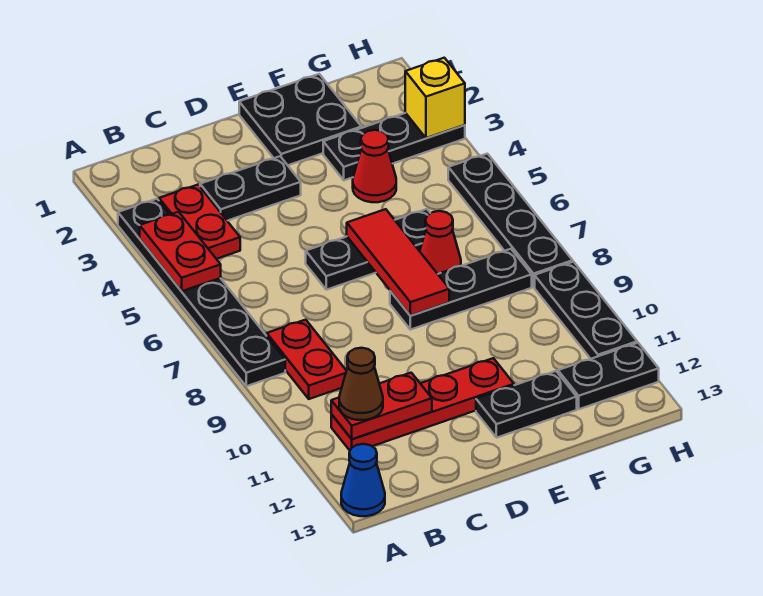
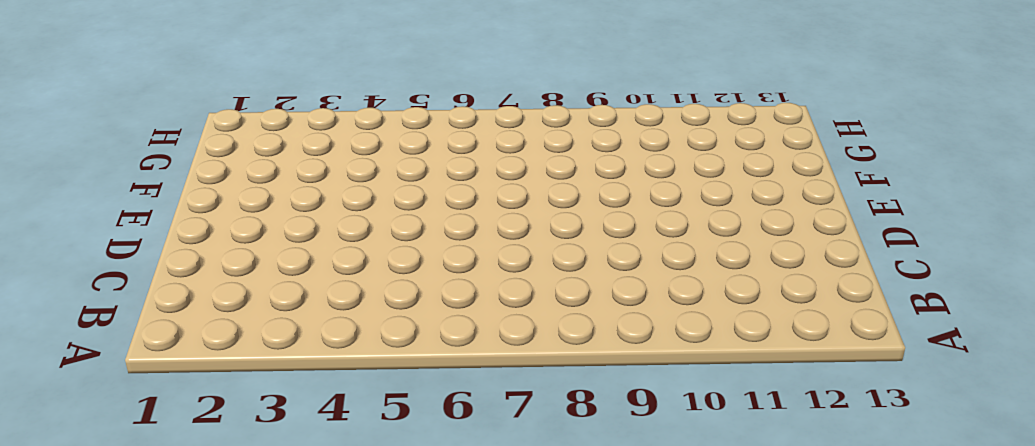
none -> black plate A3:A8 level 1
none -> blue cone A13 level 1
none -> red plate B3:B4 level 1

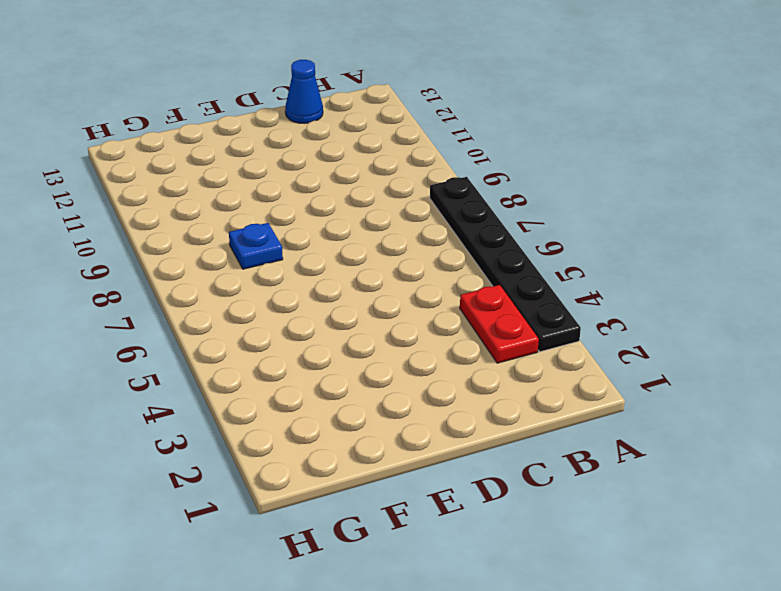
blue cone C13 level 1 -> blue cone A13 level 1
blue plate F8 level 1 -> black plate E8:G8 level 1
none -> red plate B8:B9 level 1
none -> red plate B11:E11 level 1
none -> black plate C3:D3 level 1

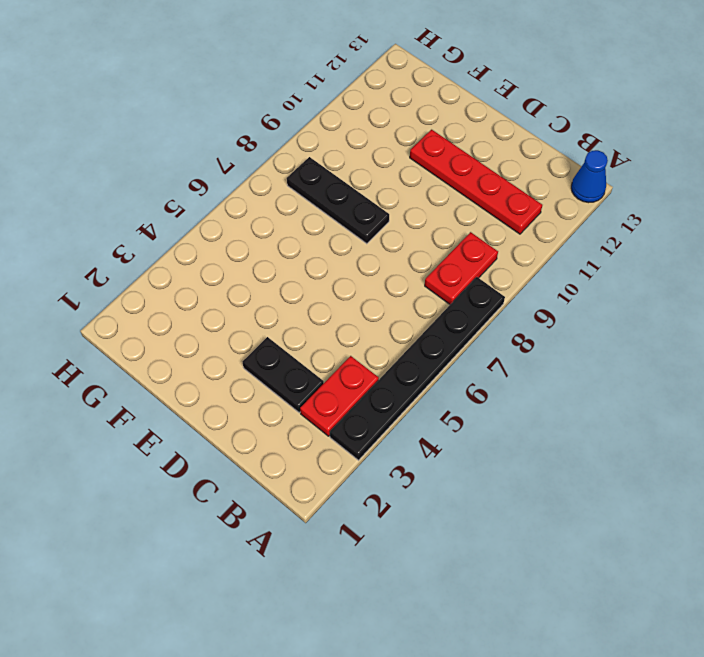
none -> black plate D6:F6 level 1
none -> black plate E1:F2 level 1
none -> black plate E12:F12 level 1

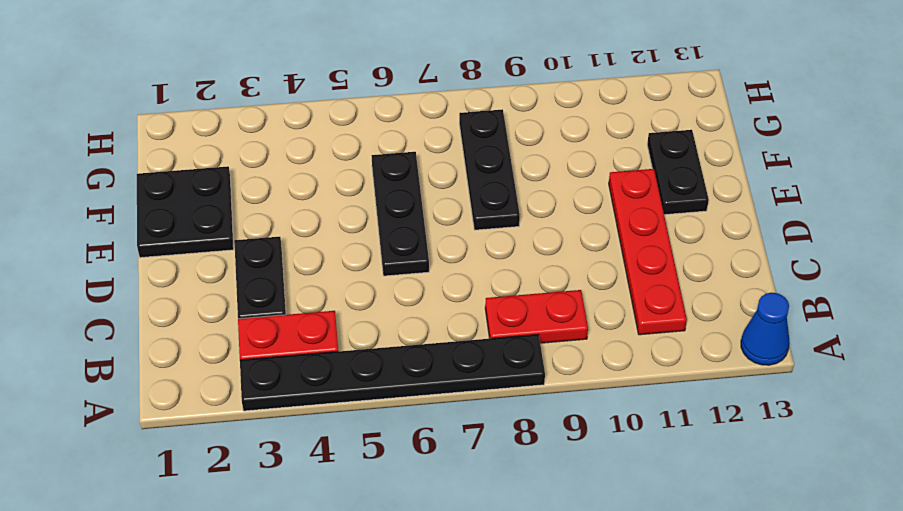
none -> black plate F3:H3 level 1
none -> red cone F4 level 1
none -> red cone F7 level 1

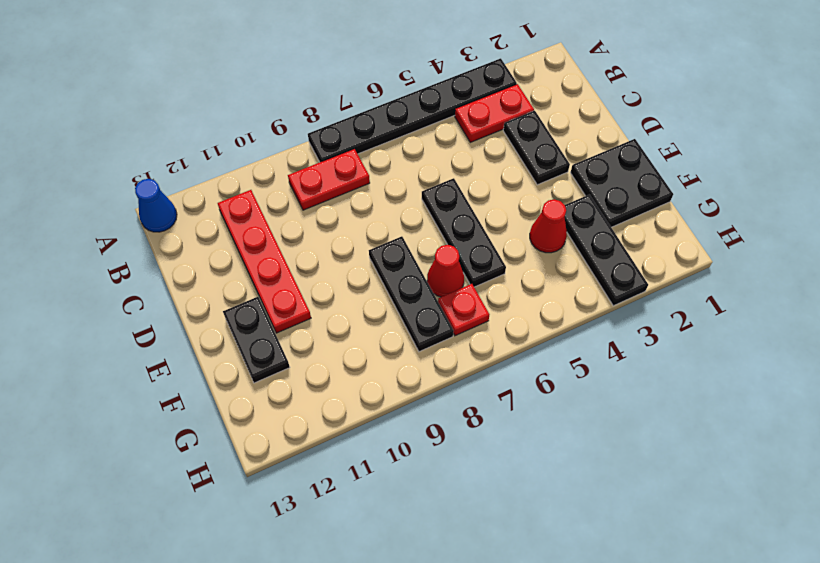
red plate G7 level 1 -> none
none -> black plate G12:H12 level 1
none -> black plate H5:H8 level 1
none -> black plate H9:H11 level 1

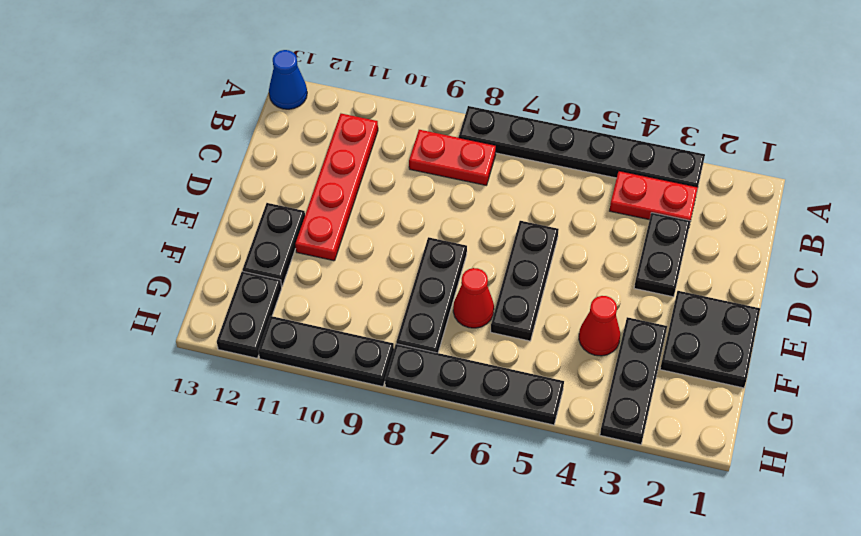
none -> red plate A4:A5 level 2
none -> red plate B11:C11 level 2
none -> red tile E6:E8 level 2

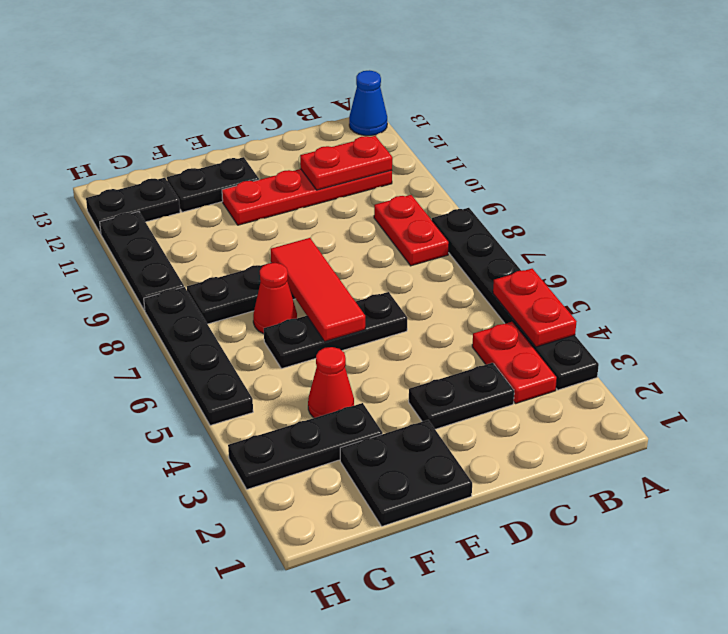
none -> yellow brick H3 level 2
none -> brown cone B11 level 3

